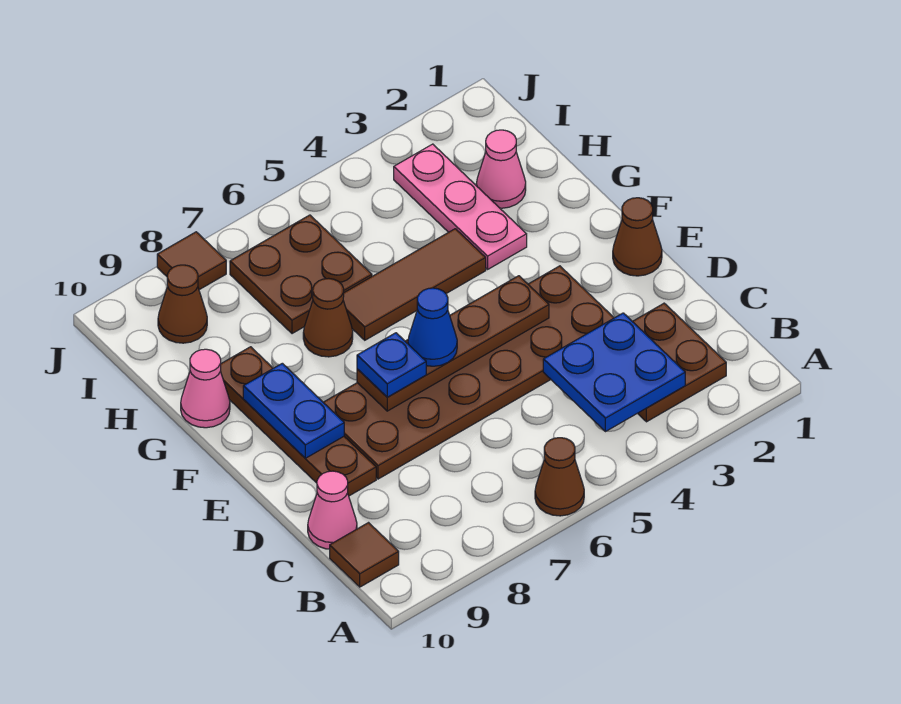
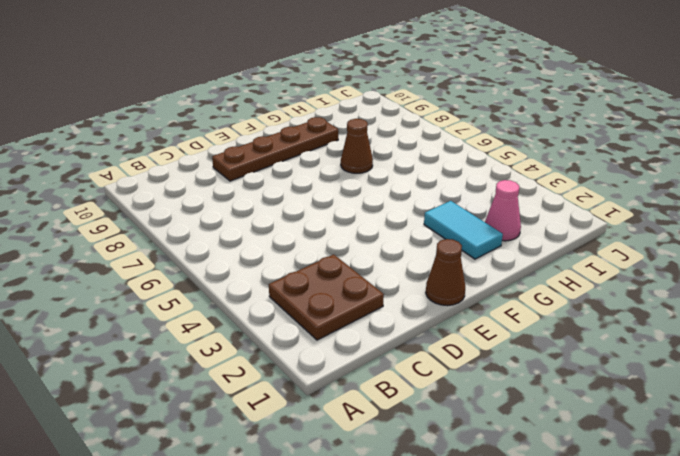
cyan tile G2:G3 level 1 -> pink plate G3:I3 level 1
none -> brown cone A6 level 1
none -> brown tile B10 level 1
none -> pink cone C10 level 1

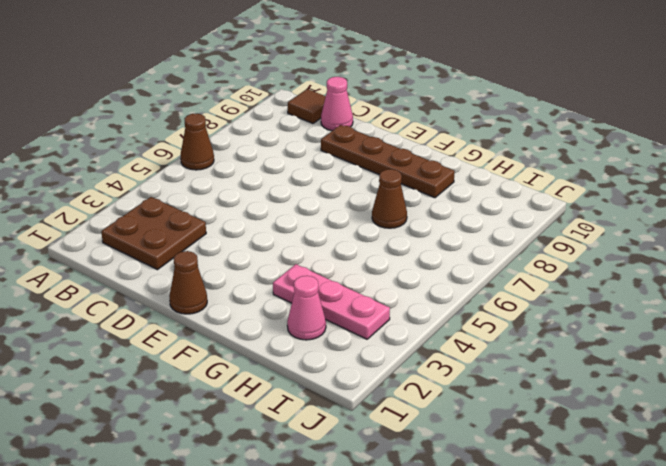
none -> brown plate D3:E8 level 1
none -> brown tile G4:G6 level 1
none -> pink cone G10 level 1

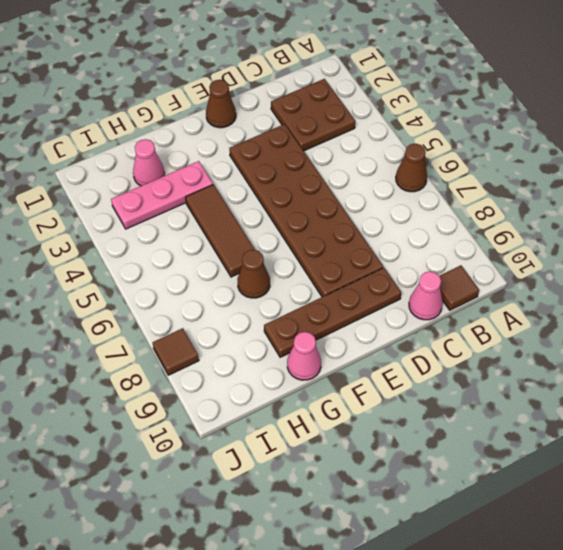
none -> brown plate H6:I7 level 1
none -> brown cone I9 level 1
none -> blue plate B3:C4 level 2

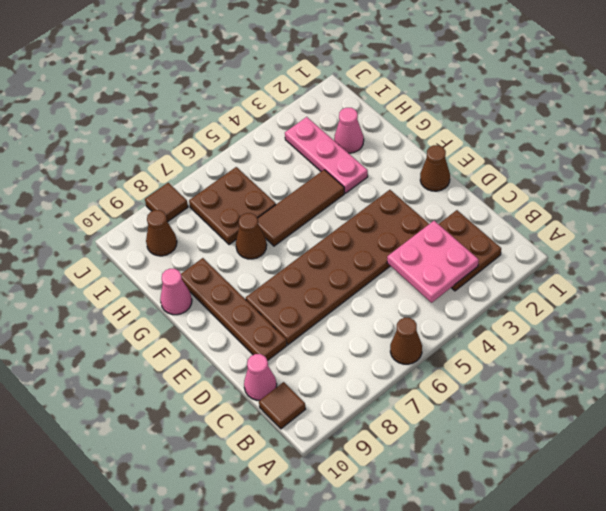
pink plate B3:C4 level 2 -> blue plate B3:C4 level 2
none -> brown plate E4:E7 level 2
none -> blue plate E9:F9 level 2
none -> blue cone E6 level 3

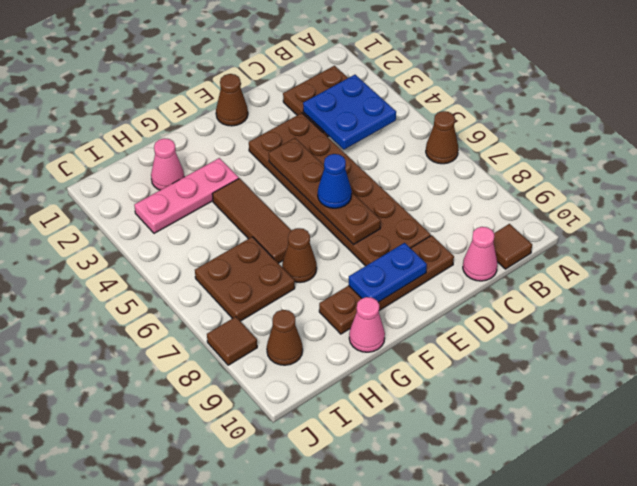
none -> blue plate E7 level 3

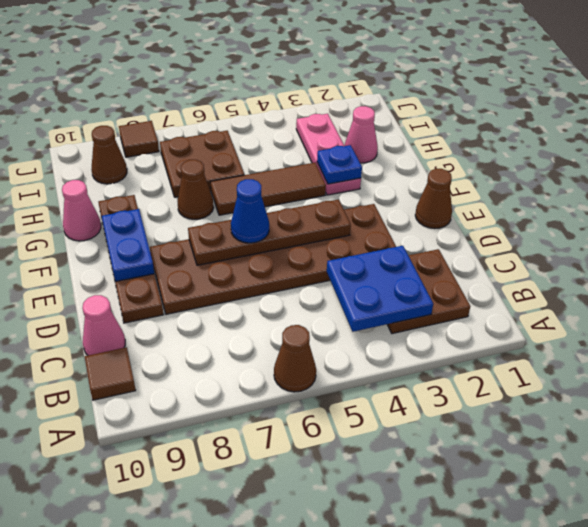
blue plate G3 level 2 -> blue plate E7 level 3

